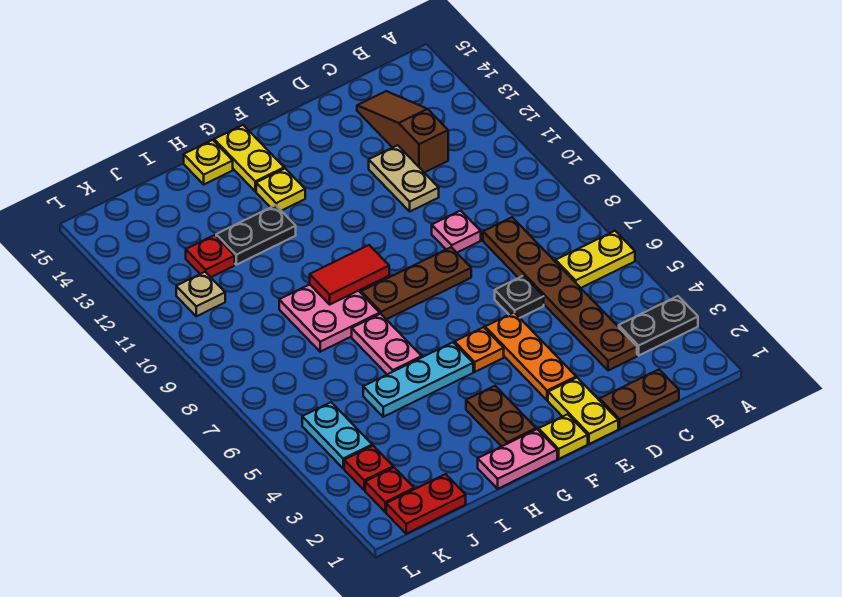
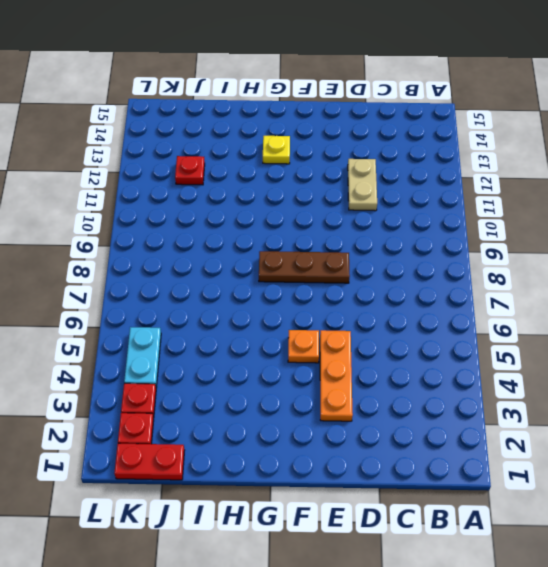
none -> black plate A3:B3 level 1
none -> yellow plate A6:B6 level 1
none -> brown plate C1:D1 level 1

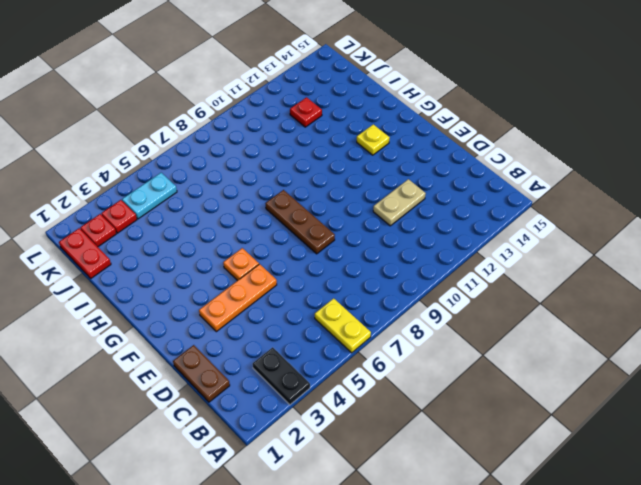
none -> brown plate C3:C8 level 1
none -> brown slope C12:C14 level 1 top 12
none -> black plate D6 level 1

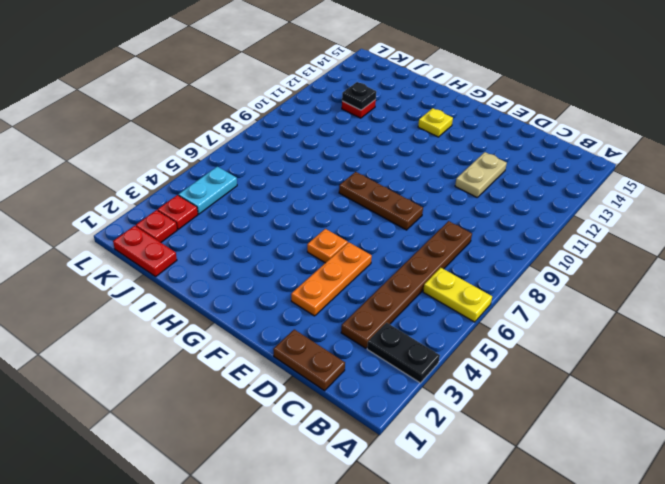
black plate J12 level 2 -> black plate D6 level 1
none -> brown slope C12:C14 level 1 top 12
none -> pink plate D9 level 1
none -> yellow plate E1:E2 level 1

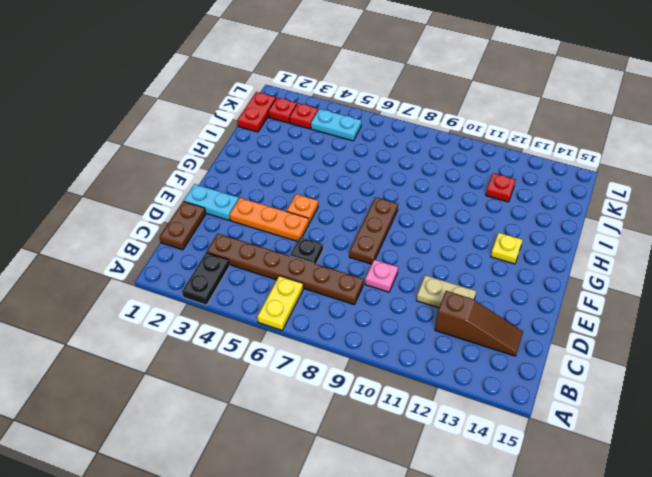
cyan plate E1:E2 level 1 -> yellow plate E1:E2 level 1
none -> yellow plate F1 level 1
none -> pink plate G1:H1 level 1
none -> brown plate G2:G3 level 1

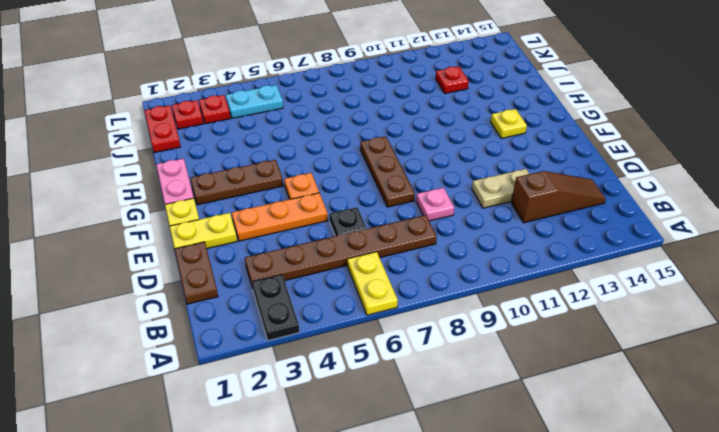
brown plate G2:G4 level 1 -> brown plate G2:G3 level 1
none -> cyan plate G5:I5 level 1
none -> yellow plate G14:G15 level 1
none -> pink plate H6:H7 level 1

